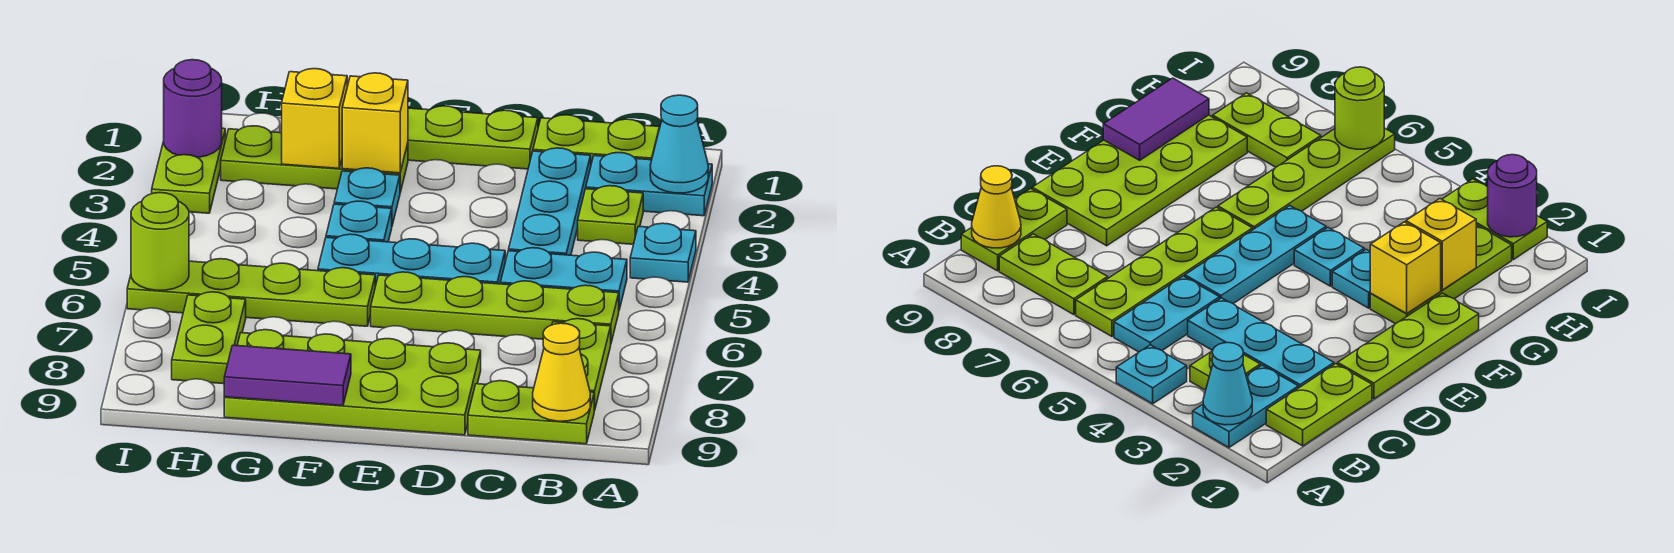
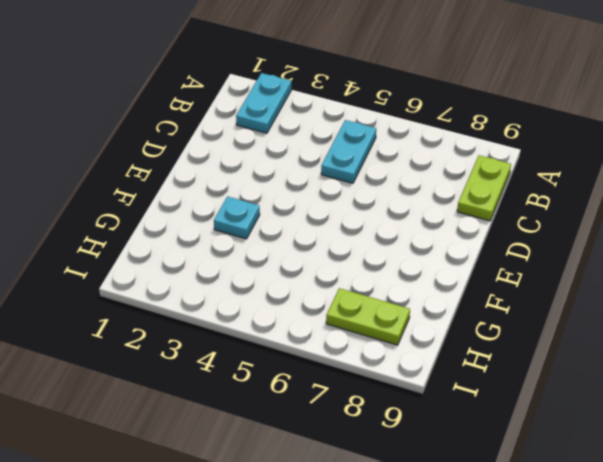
none -> cyan plate A4 level 1
none -> lime plate B1:C1 level 1
none -> lime plate B3 level 1

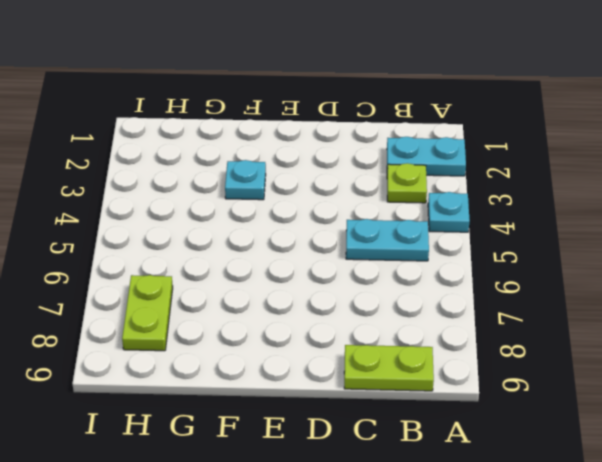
none -> lime plate B1:C1 level 1
none -> lime plate B6:E6 level 1
none -> lime plate B7:B8 level 1

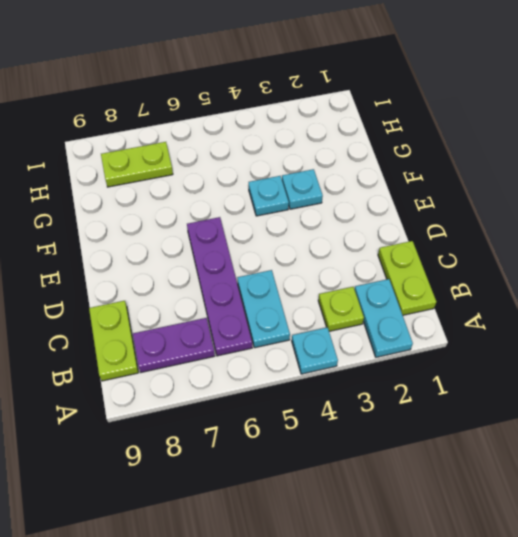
purple plate B6:E6 level 1 -> lime plate B6:E6 level 1
purple plate B7:B8 level 1 -> lime plate B7:B8 level 1
none -> cyan plate C2:C4 level 1
none -> lime plate D1:F1 level 1
none -> cyan plate D5:F5 level 1

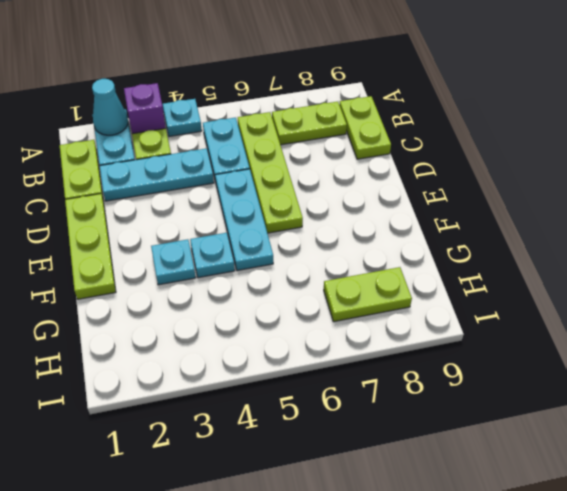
purple brick A3 level 1 -> none
none -> lime plate D8:G9 level 1
none -> lime plate F2:H2 level 1
none -> lime plate F6:I6 level 1

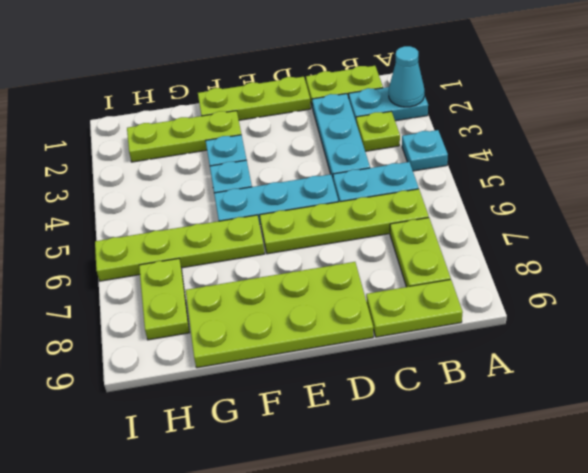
none -> lime plate I2:I3 level 1
none -> yellow cone B9 level 2
none -> yellow brick F2 level 2

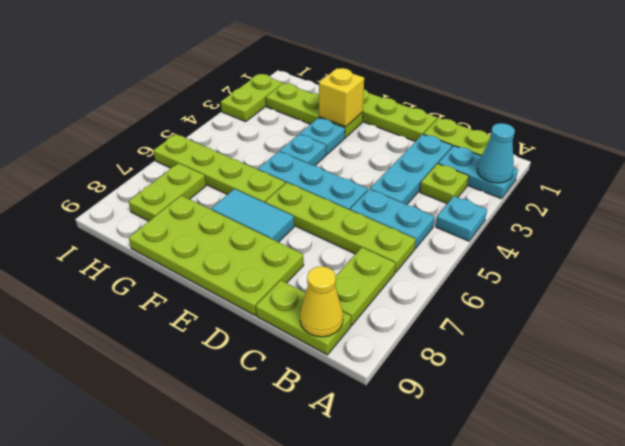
cyan tile E7:F7 level 1 -> none
none -> purple tile F9:G9 level 2
none -> yellow brick G2 level 2
none -> purple round brick I2 level 2

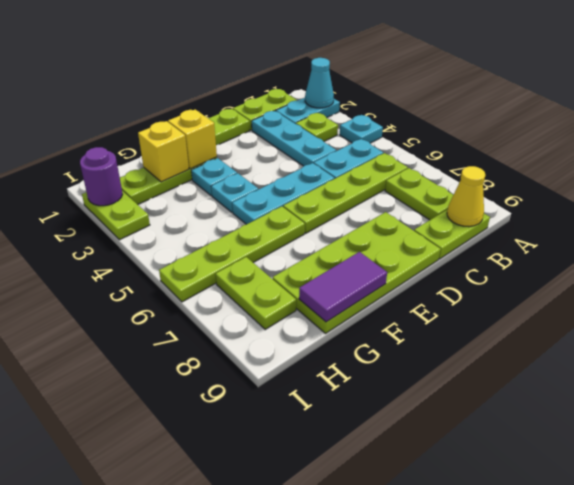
none -> lime round brick I6 level 2

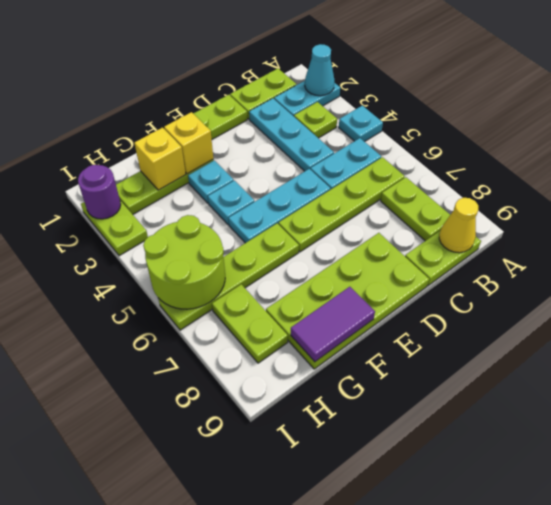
lime round brick H5:I6 level 2 -> lime round brick I6 level 2

